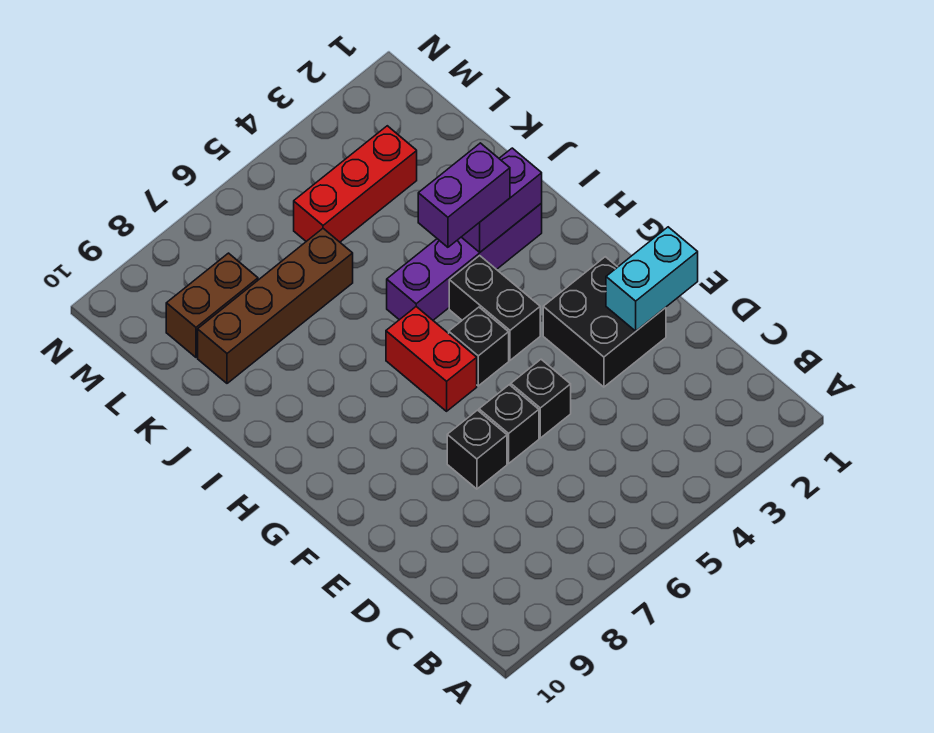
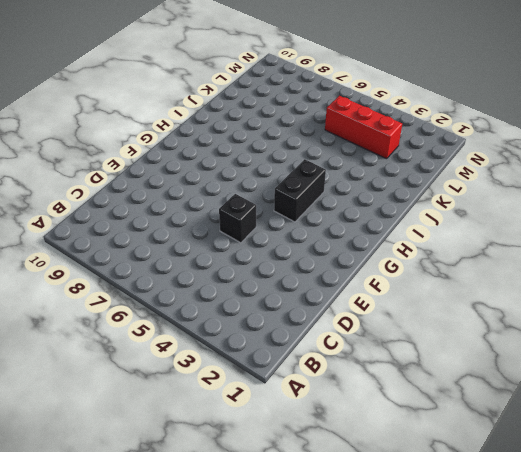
none -> black brick E2:F3 level 1
none -> black brick E6 level 1
none -> black brick E7 level 1

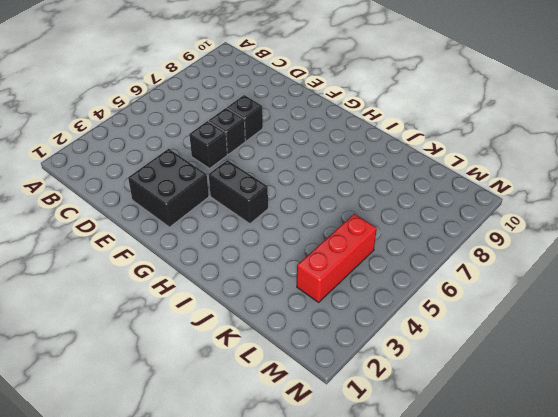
none -> black brick G5 level 1
none -> red brick G6:H6 level 1
none -> purple brick I2:I5 level 1

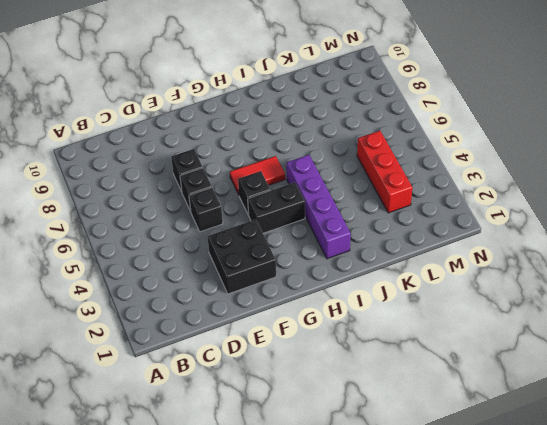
red tile G6:H6 level 1 -> red brick G6:H6 level 1
none -> brown brick K6:K9 level 1
none -> brown brick L8:L9 level 1
none -> cyan brick E1:E2 level 2

